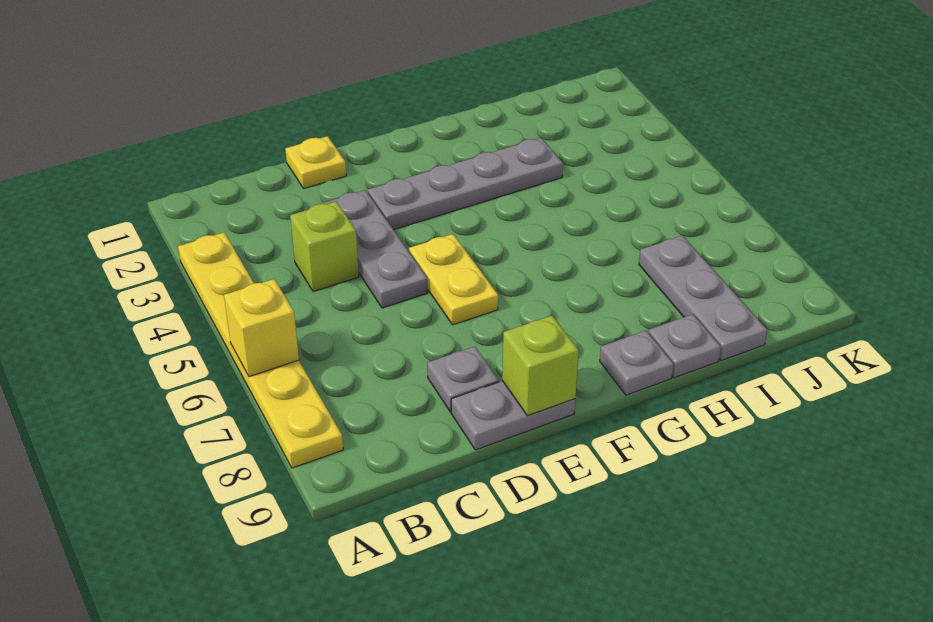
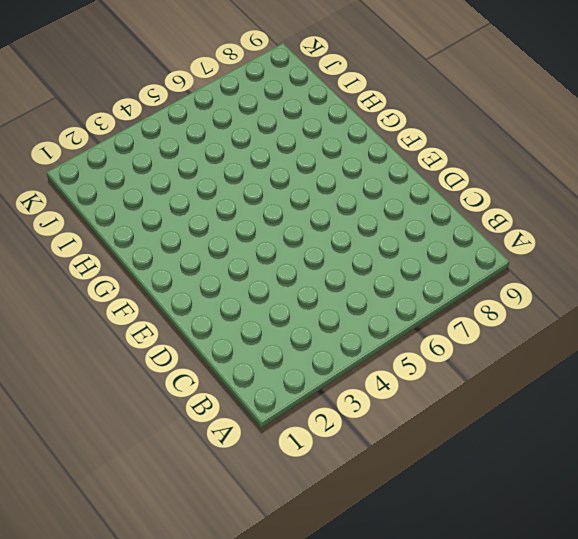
none -> yellow plate A3:A8 level 1
none -> lime brick C4 level 1
none -> yellow plate D1 level 1

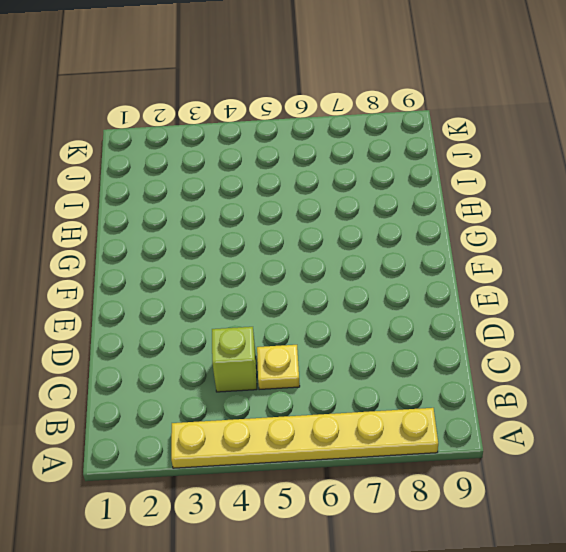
yellow plate C5 level 1 -> yellow plate D1 level 1
none -> grey plate D3:D5 level 1
none -> grey plate D8 level 1
none -> grey plate D9:E9 level 1

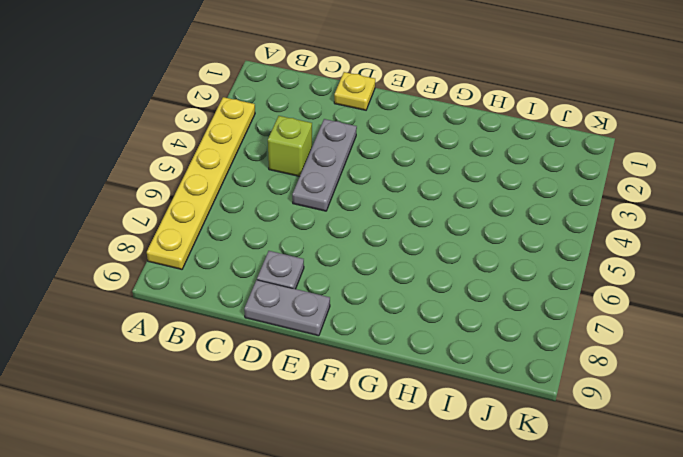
none -> grey plate E3:H3 level 1
none -> yellow plate E5:E6 level 1
none -> grey plate G9 level 1

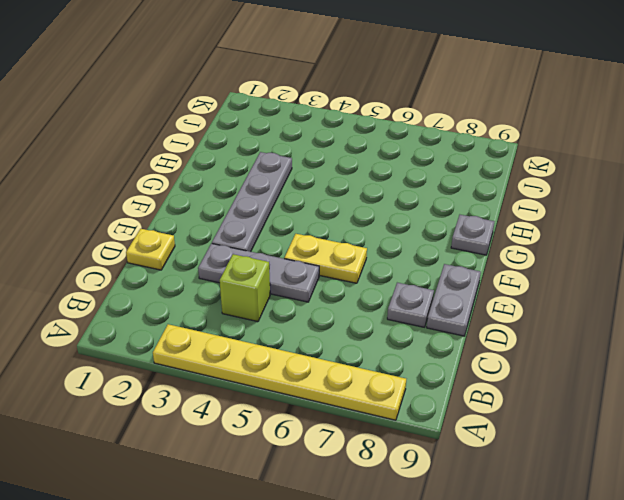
none -> grey plate H9 level 1
none -> grey plate I7:I9 level 1
none -> yellow brick A6 level 2

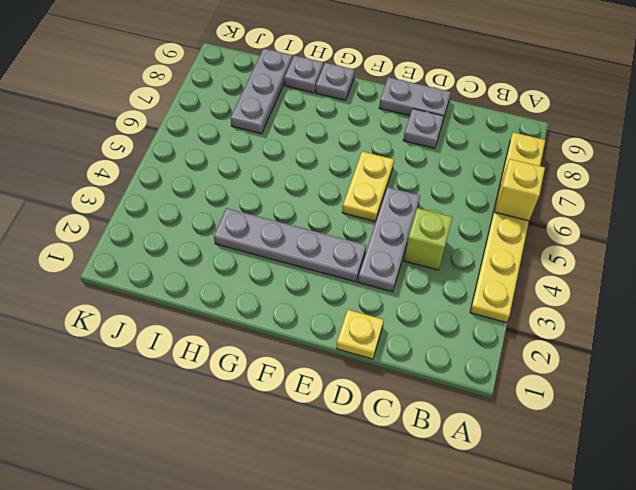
none -> lime brick E9 level 2

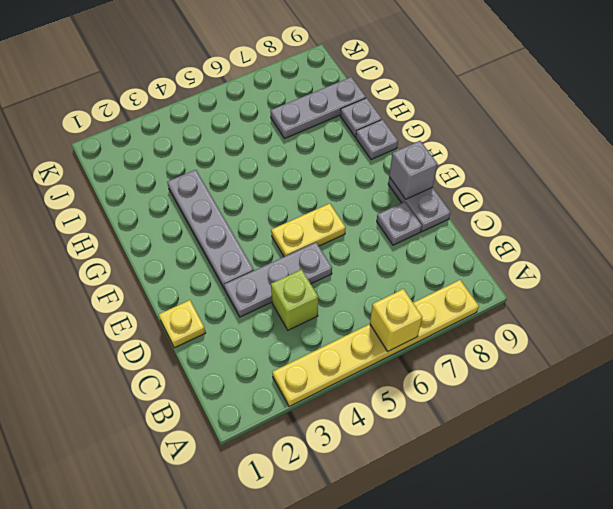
grey brick E9 level 2 -> lime brick E9 level 2

